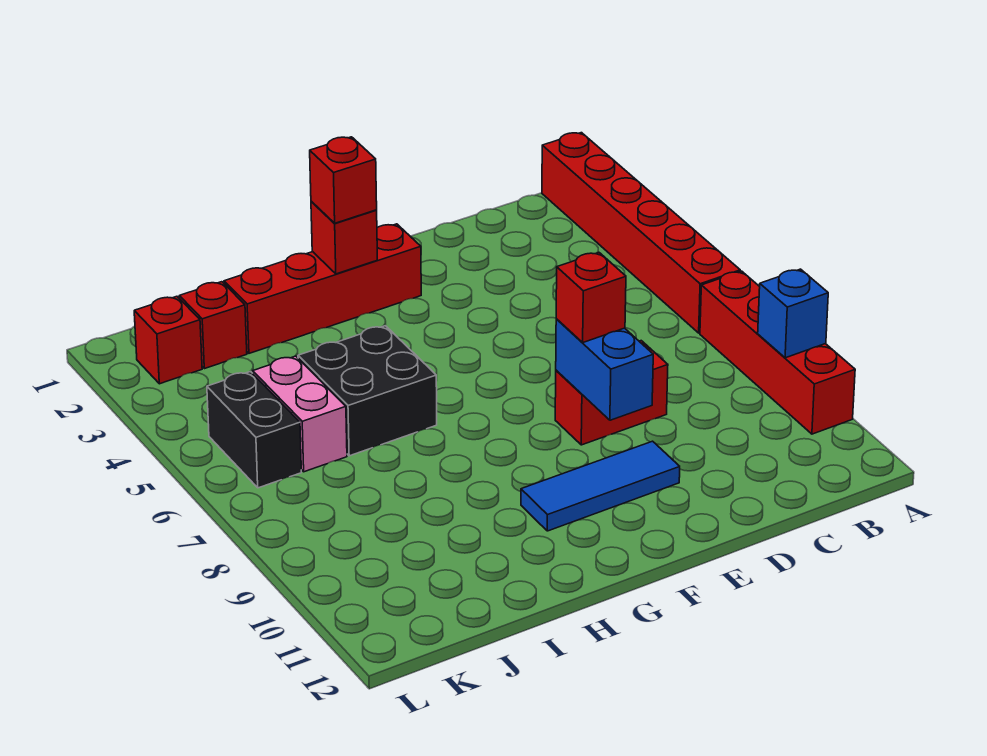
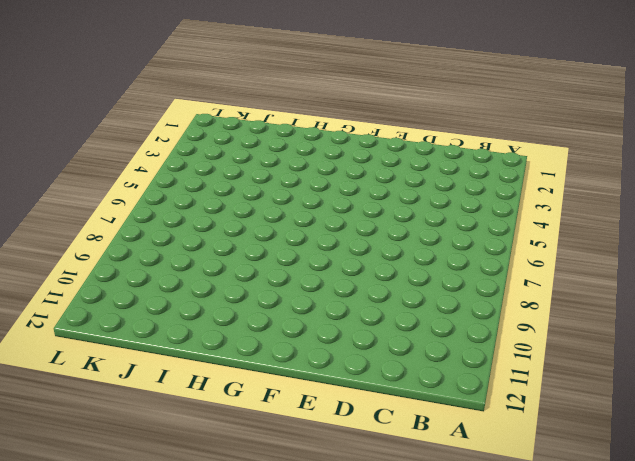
none -> red brick A1:A6 level 1
none -> red brick A7:A10 level 1
none -> red brick D8:E8 level 1

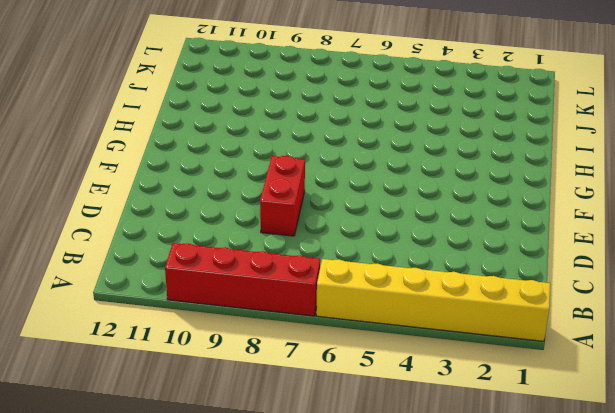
yellow brick A1:A6 level 1 -> red brick A1:A6 level 1
none -> blue tile E10:G10 level 1
none -> red brick F2:I2 level 1
none -> black brick H5:I6 level 1

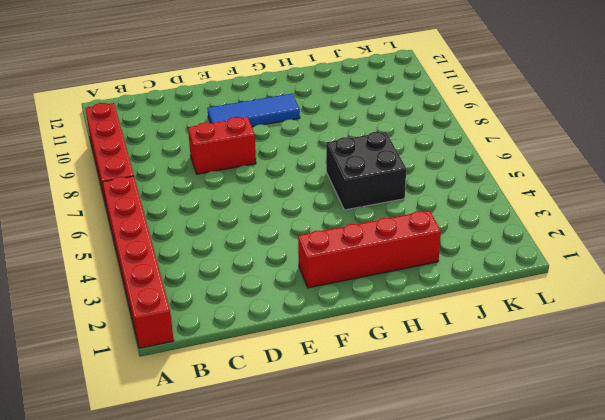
none -> red brick J2 level 1
none -> pink brick J5:J6 level 1
none -> red brick K2 level 1

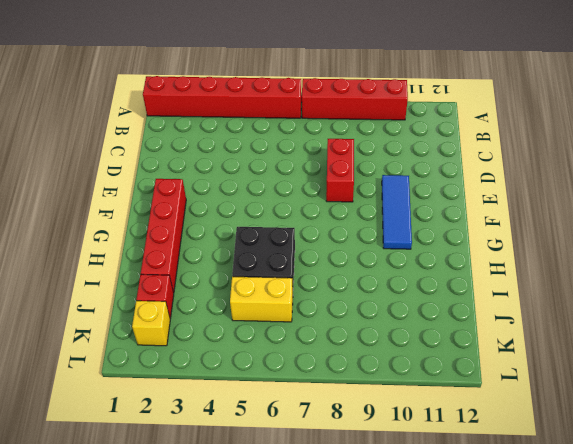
yellow brick J5:J6 level 1 -> pink brick J5:J6 level 1
yellow brick K2 level 1 -> red brick K2 level 1
none -> black brick K5:K6 level 1
none -> blue brick A9 level 2
none -> blue brick E8:E9 level 2

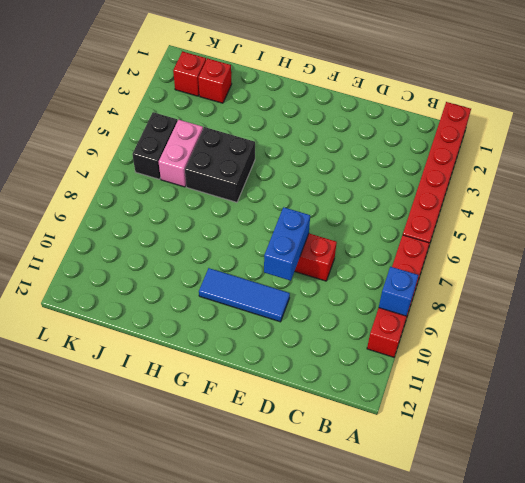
none -> red brick F2:I2 level 1
none -> red brick G2 level 2
none -> red brick E8 level 3

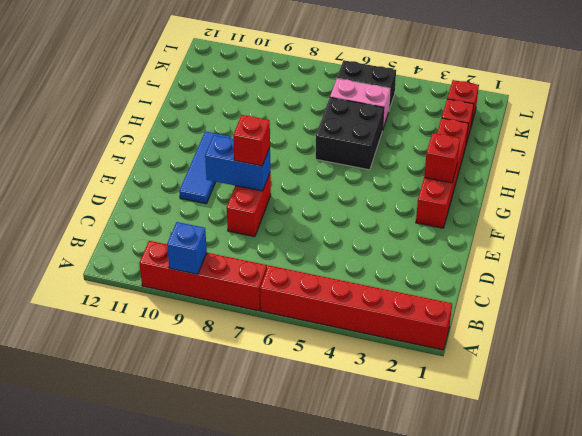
none -> red brick G2 level 3

